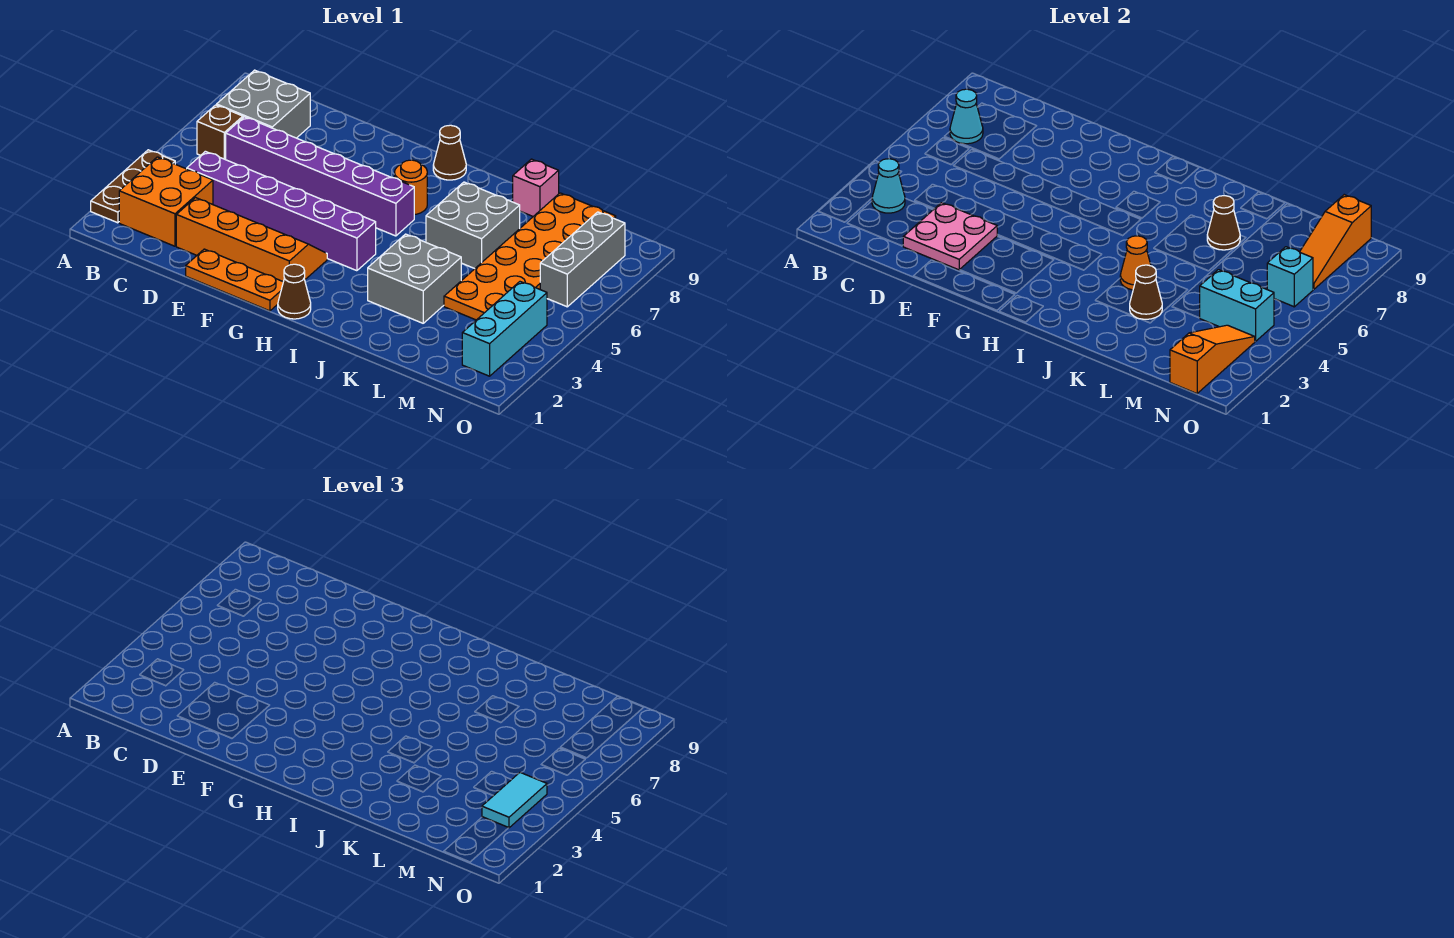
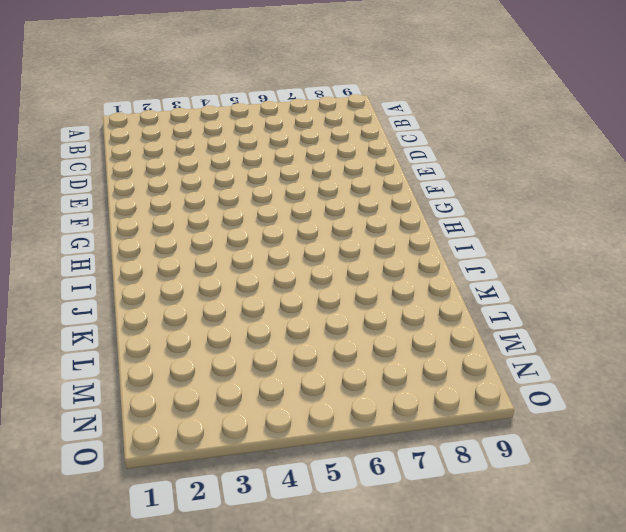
none -> brown plate A2:A4 level 1
none -> orange brick B2:C3 level 1
none -> brown brick B6 level 1

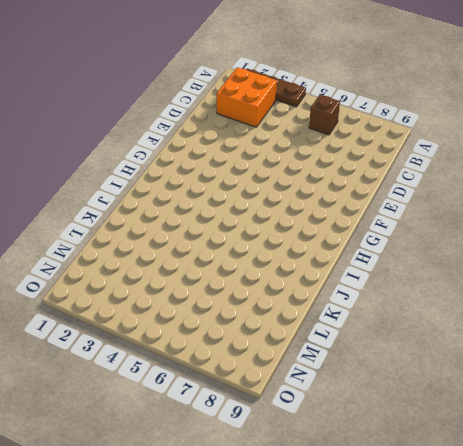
none -> grey brick B7:C8 level 1
none -> purple brick C4:H4 level 1
none -> purple brick C6:H6 level 1

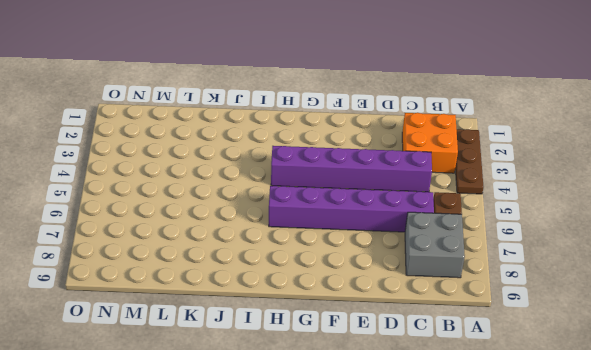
none -> orange slope D2:G3 level 1 top 2
none -> orange plate E1:G1 level 1
none -> brown cone H1 level 1

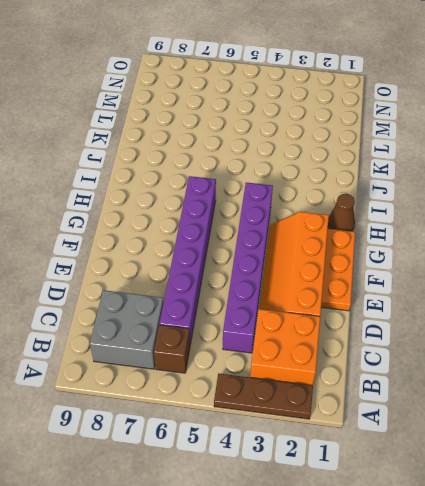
none -> orange round brick H7 level 1
none -> brown cone H9 level 1
none -> grey brick J3:K4 level 1

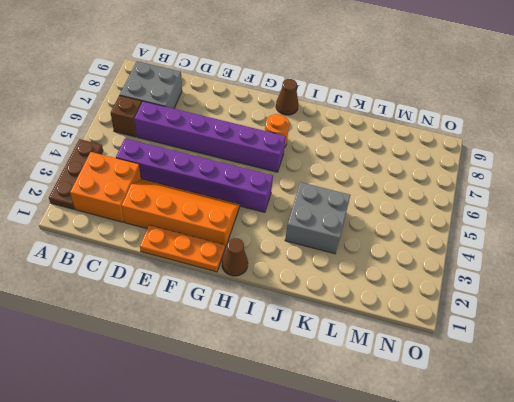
none -> grey brick J6:K7 level 1
none -> pink brick K9 level 1
none -> orange plate L4:M9 level 1

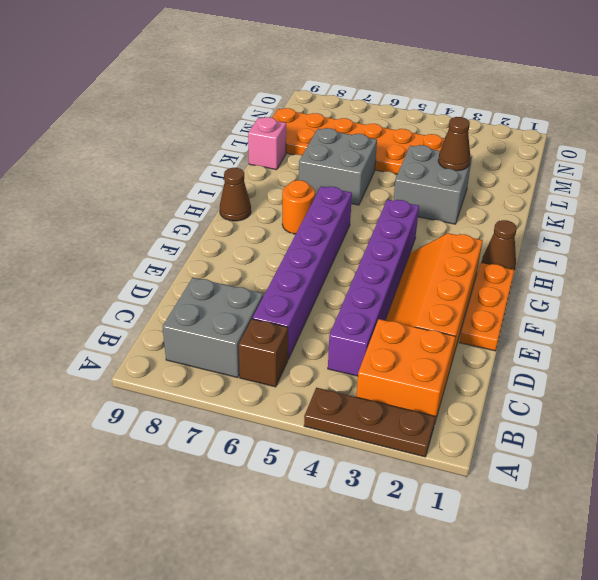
none -> cyan brick N2:N4 level 1
none -> grey brick N6:N8 level 1
none -> cyan cone B3 level 2

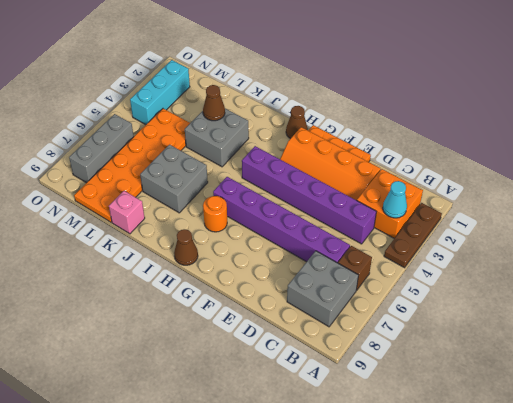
none -> cyan cone B7 level 2
none -> pink plate D2:E3 level 2
none -> orange cone J4 level 2

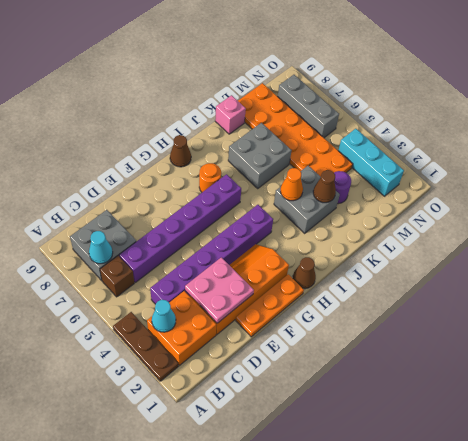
purple round brick L3 level 1 -> none
none -> brown cone K7 level 2
none -> cyan brick M4:N4 level 2
none -> orange slope N1:N3 level 2 top 1

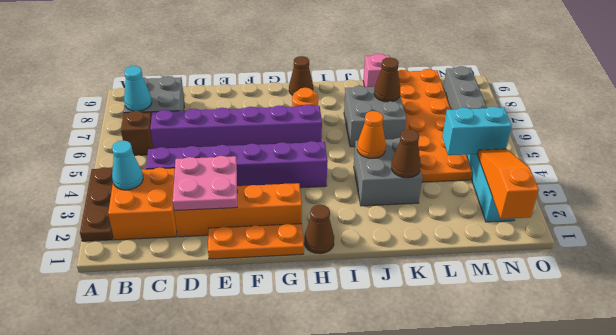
none -> cyan brick N6 level 2
none -> orange slope N7:N9 level 2 top 9
none -> cyan tile N3:N4 level 3

